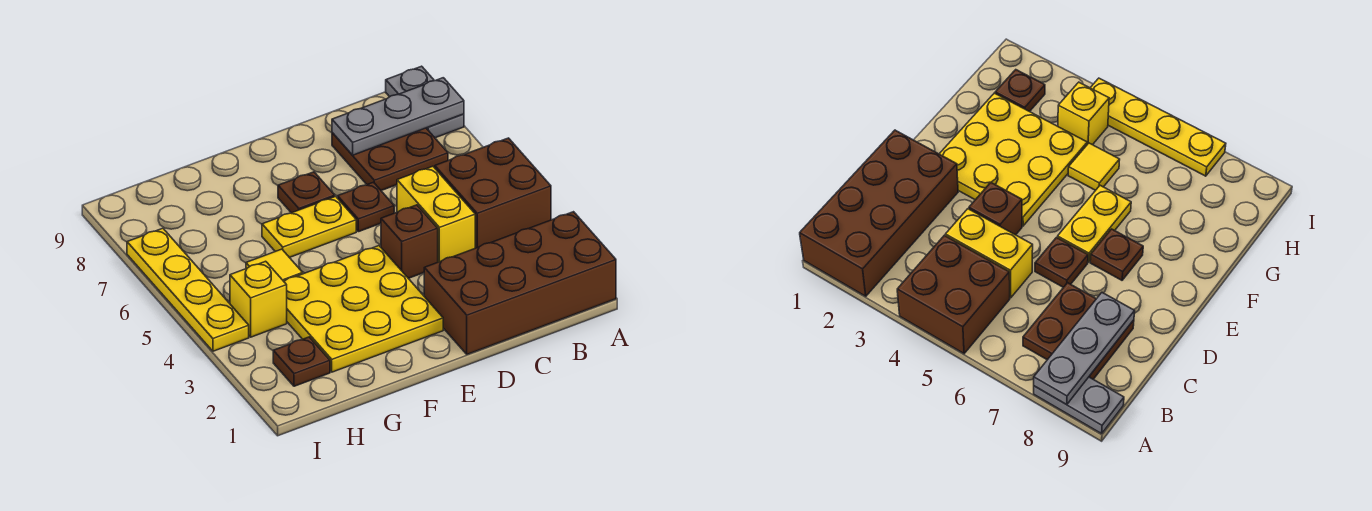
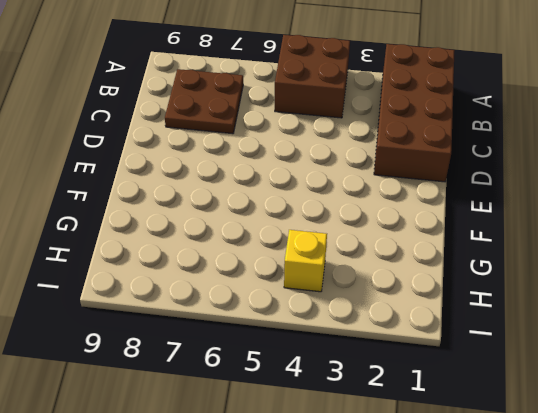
none -> grey plate A8:A9 level 1
none -> yellow brick C4:C5 level 1
none -> brown brick D4 level 1

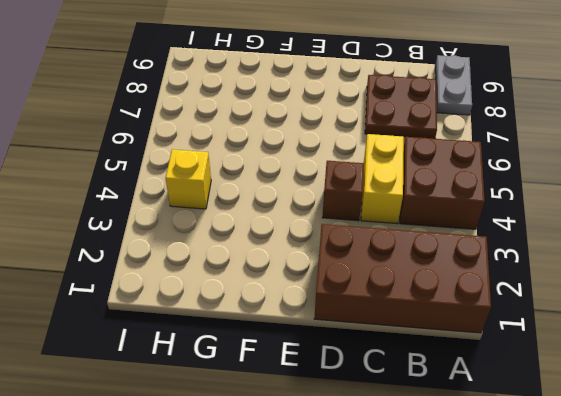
none -> brown plate D6 level 1
none -> yellow plate E2:G4 level 1
none -> yellow plate E6:F6 level 1

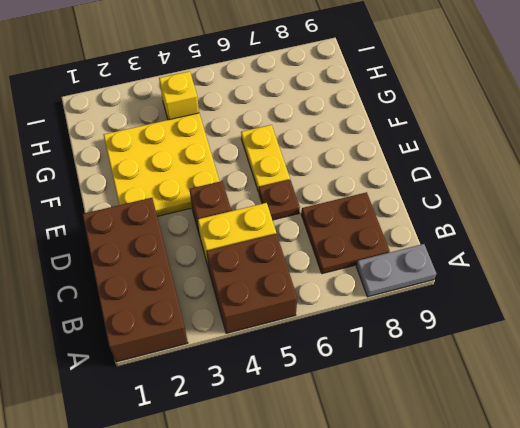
none -> brown plate E7 level 1
none -> yellow tile G5 level 1
none -> brown plate H2 level 1

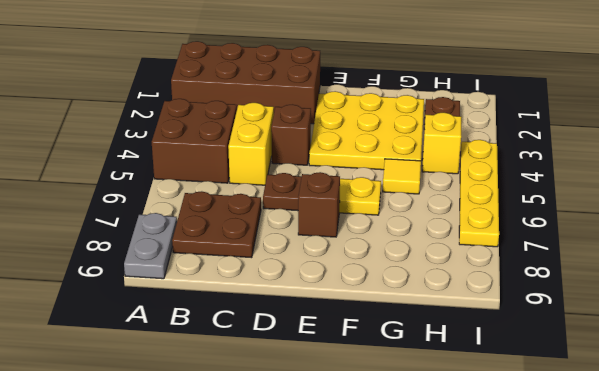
brown brick E7 level 1 -> brown plate E7 level 1
none -> grey plate A8:C8 level 2

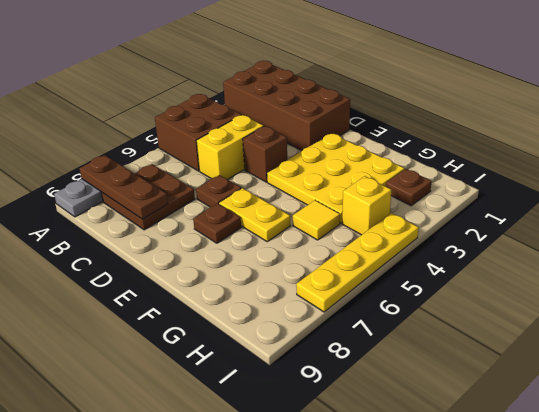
brown plate A8:C8 level 2 -> grey plate A8:C8 level 2

